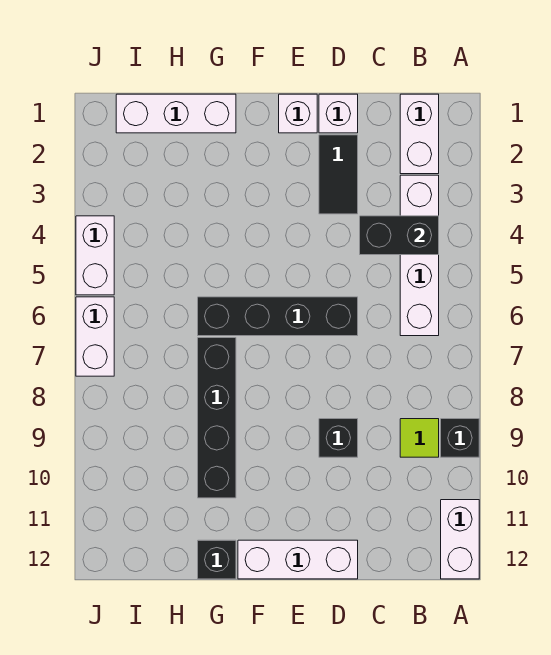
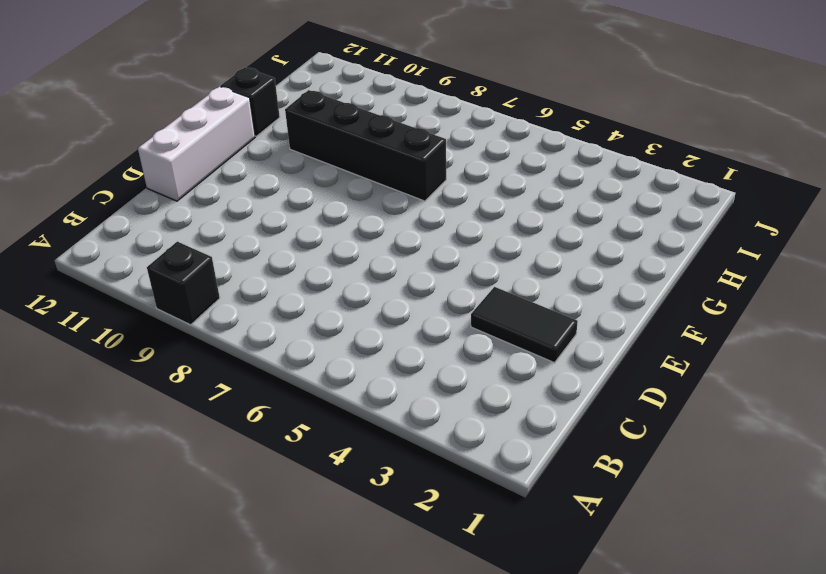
none -> white brick A11:A12 level 1
none -> white brick B1:B2 level 1
none -> white brick B3:B6 level 1

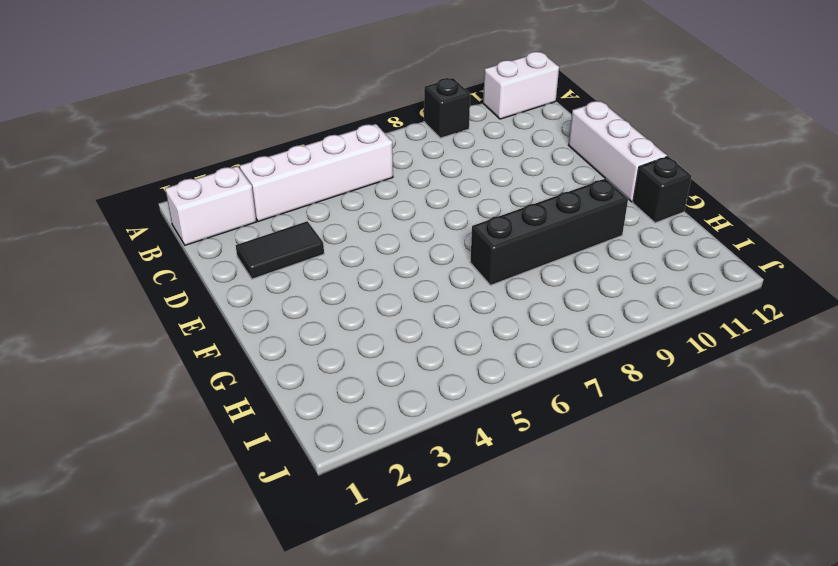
none -> lime tile B9 level 1
none -> white brick D1 level 1
none -> black brick D6:G6 level 1

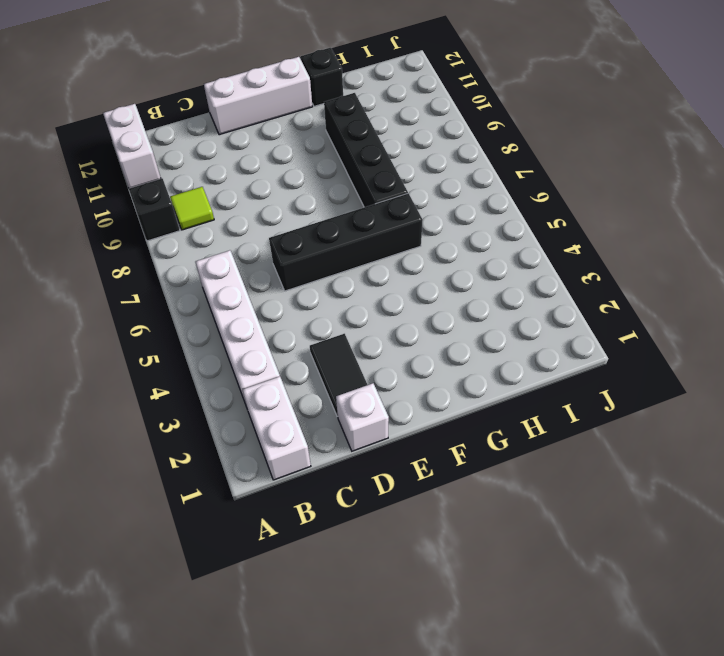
none -> black brick D9 level 1
none -> white brick E1 level 1
none -> white brick G1:I1 level 1

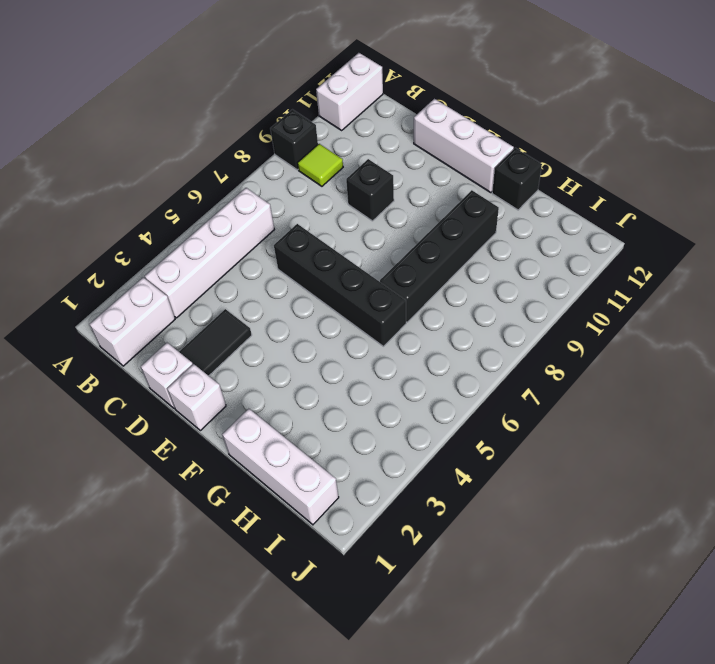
none -> white brick J4:J5 level 1
none -> white brick J6:J7 level 1
none -> black brick B4:C4 level 2

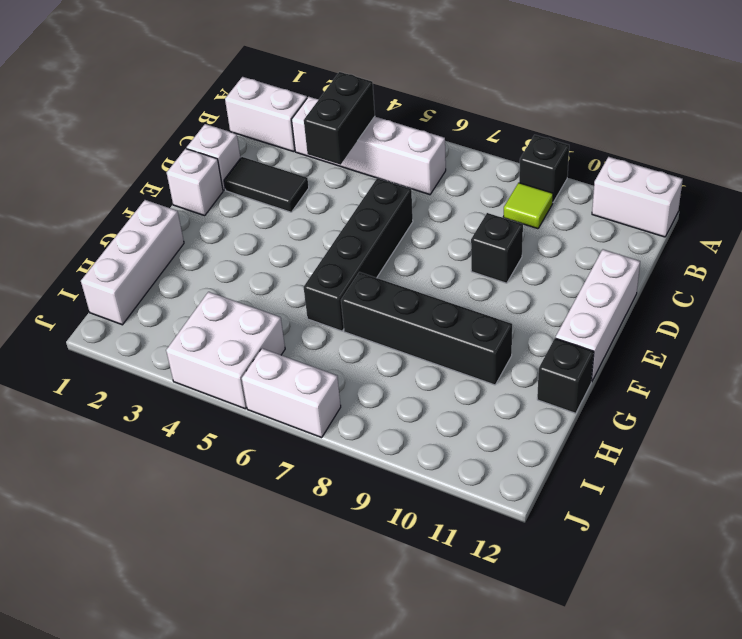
white brick I4:J5 level 1 -> white brick J4:J5 level 1

